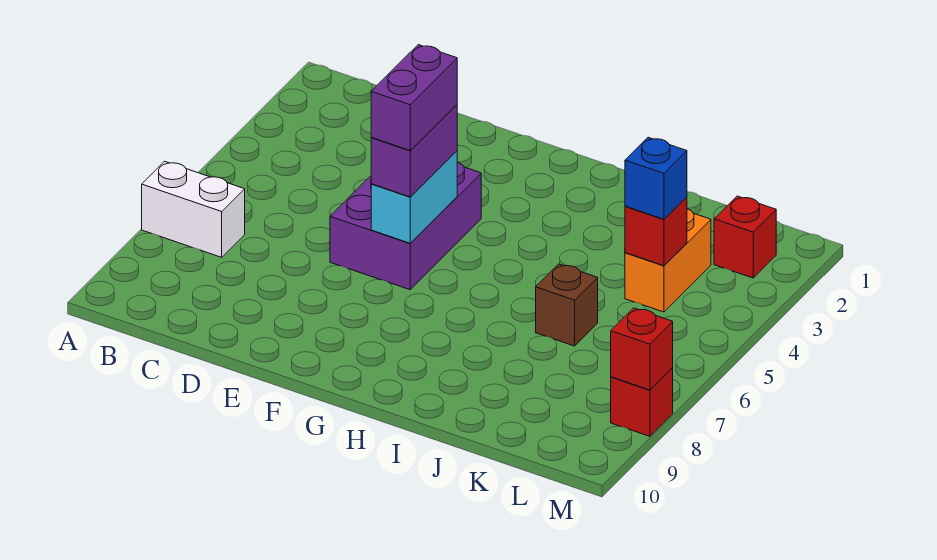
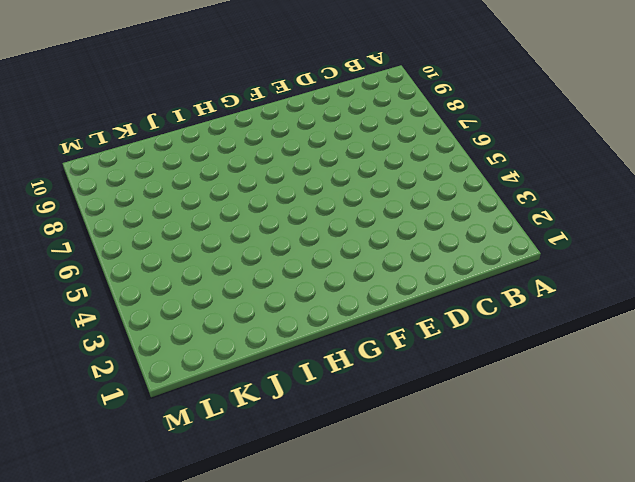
none -> white brick A7:B7 level 1
none -> purple brick E4:F6 level 1
none -> brown brick J6 level 1

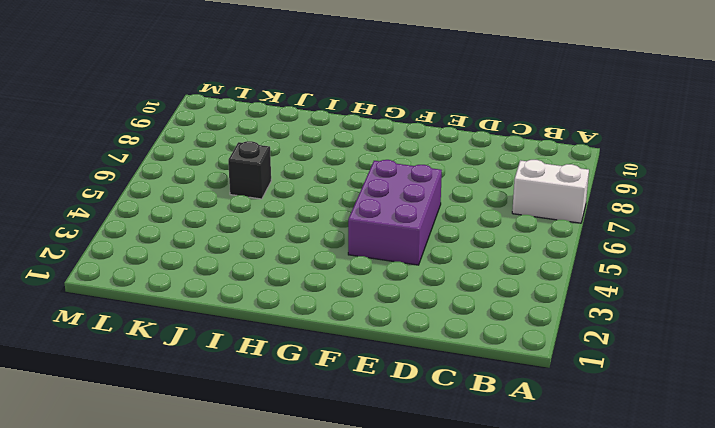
black brick J6 level 1 -> brown brick J6 level 1
none -> orange brick K3:K4 level 1
none -> red brick L2 level 1
none -> red brick M8 level 1

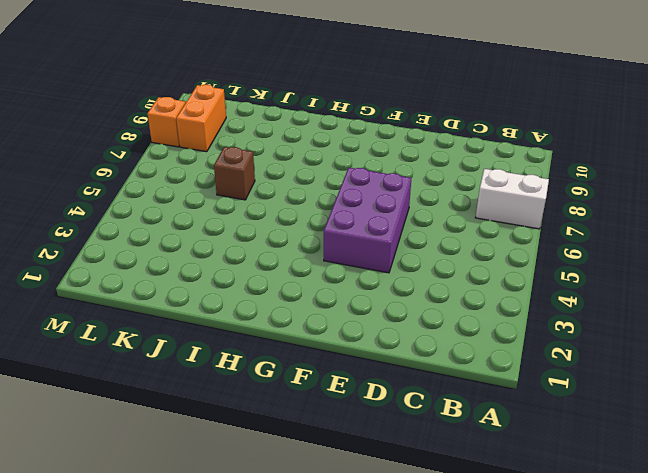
orange brick L8:L9 level 1 -> orange brick K3:K4 level 1
orange brick M8 level 1 -> red brick M8 level 1
none -> red brick L2 level 1
none -> cyan brick F5:F6 level 2
none -> red brick K4 level 2

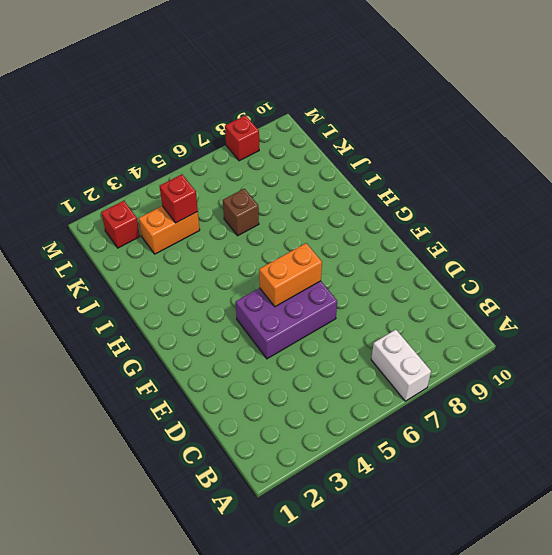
orange brick F5:F6 level 2 -> cyan brick F5:F6 level 2
none -> red brick M8 level 2
none -> purple brick F5:F6 level 3
none -> blue brick K4 level 3

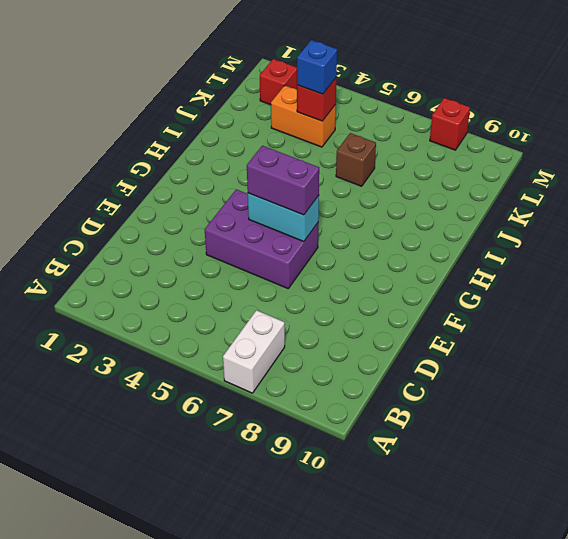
none -> red brick M8 level 2
none -> purple brick F5:F6 level 4

